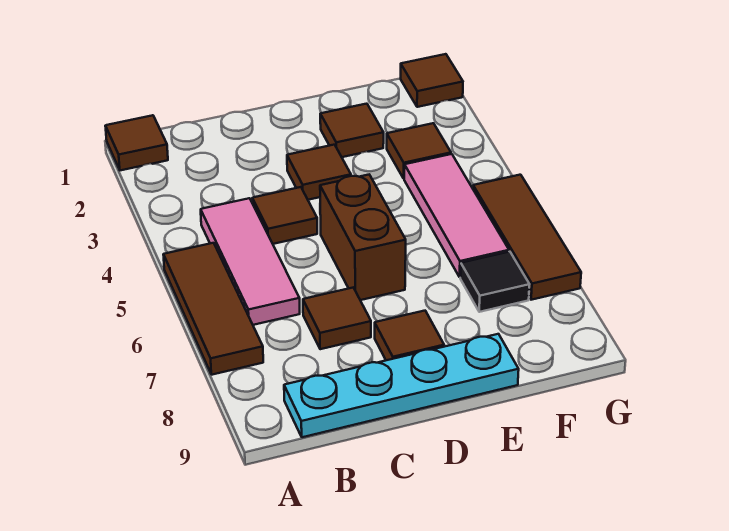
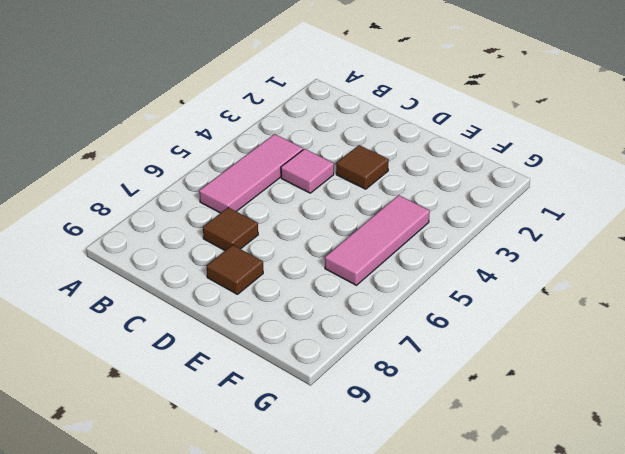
pink tile C4 level 1 -> brown tile C4 level 1
none -> brown tile A1 level 1
none -> brown tile A5:A7 level 1
none -> cyan plate B9:E9 level 1

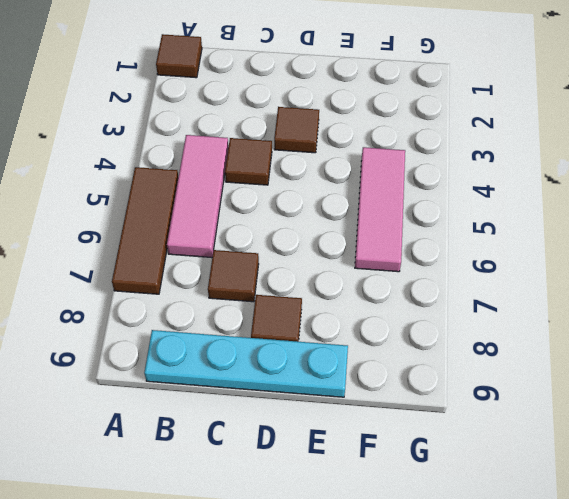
none -> brown brick D5:D6 level 1
none -> brown tile E2 level 1
none -> brown tile F3 level 1

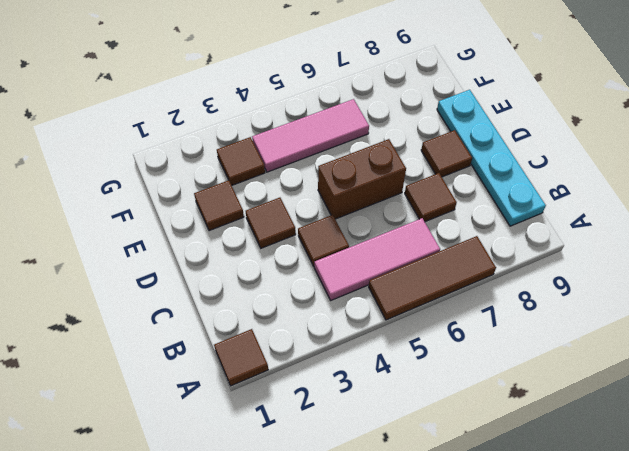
none -> black tile F7 level 1
none -> brown tile G1 level 1
none -> brown tile G5:G7 level 1

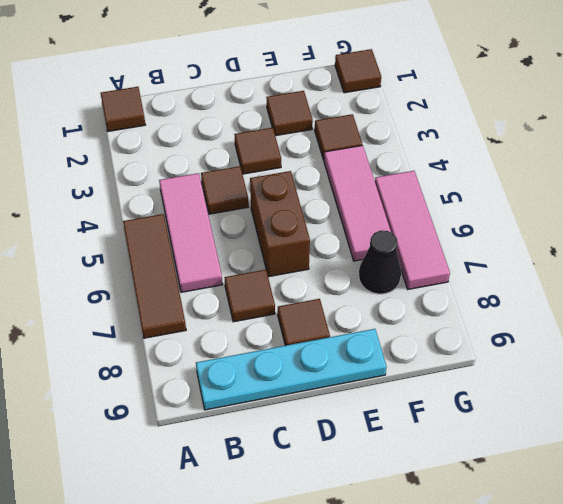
black cone F7 level 1 -> black tile F7 level 1
pink tile G5:G7 level 1 -> brown tile G5:G7 level 1

